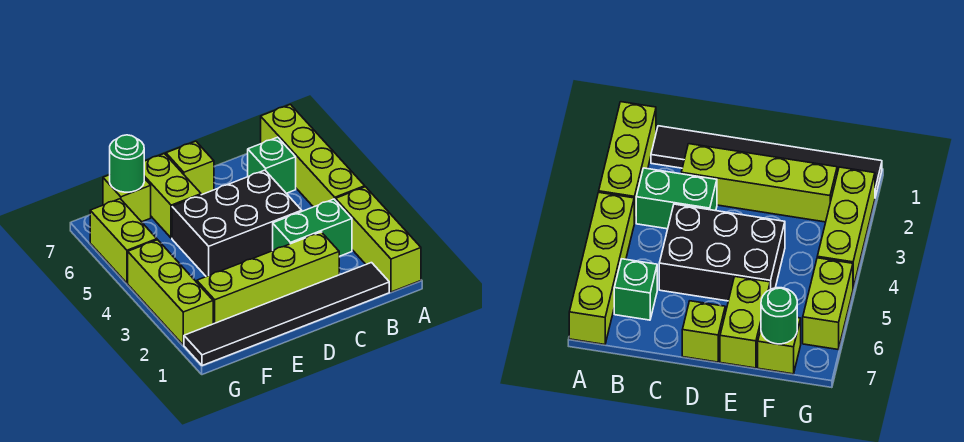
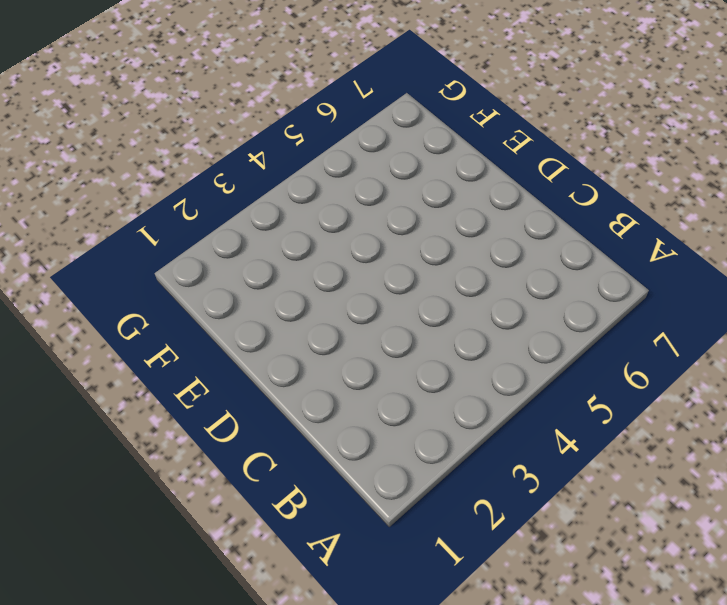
none -> lime brick A1:A3 level 1
none -> lime brick A4:A7 level 1
none -> black tile B1:G1 level 1

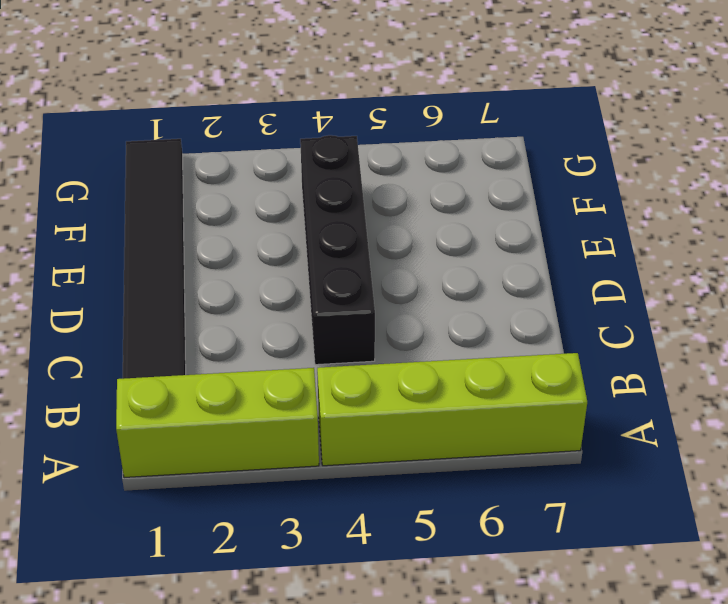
black brick C4:F4 level 1 -> black brick C4:E5 level 1
none -> green brick B3:C3 level 1
none -> green brick B6 level 1
none -> lime brick C2:F2 level 1

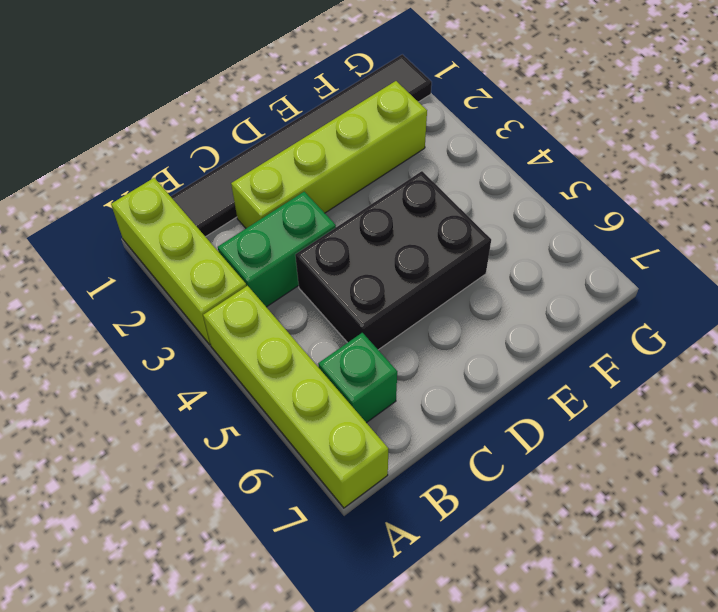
none -> lime brick D7 level 1
none -> lime brick E6:E7 level 1
none -> lime brick F7 level 1

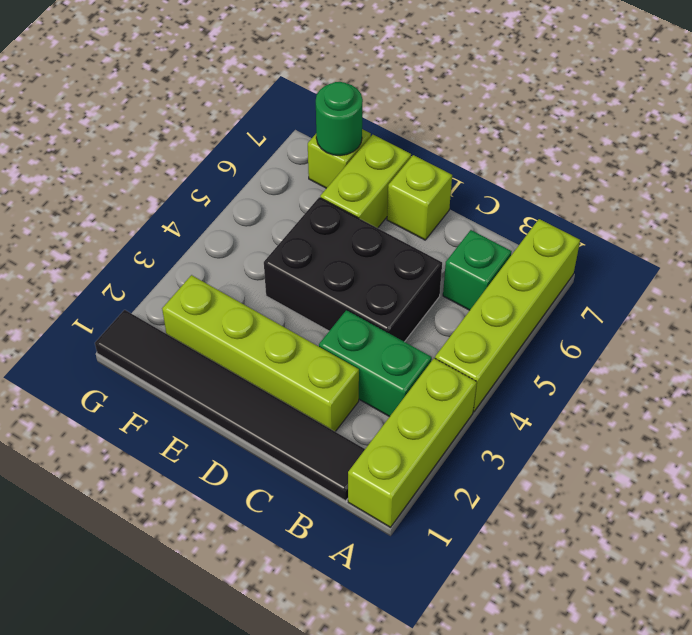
none -> lime brick G2:G4 level 1
none -> lime brick G5:G6 level 1

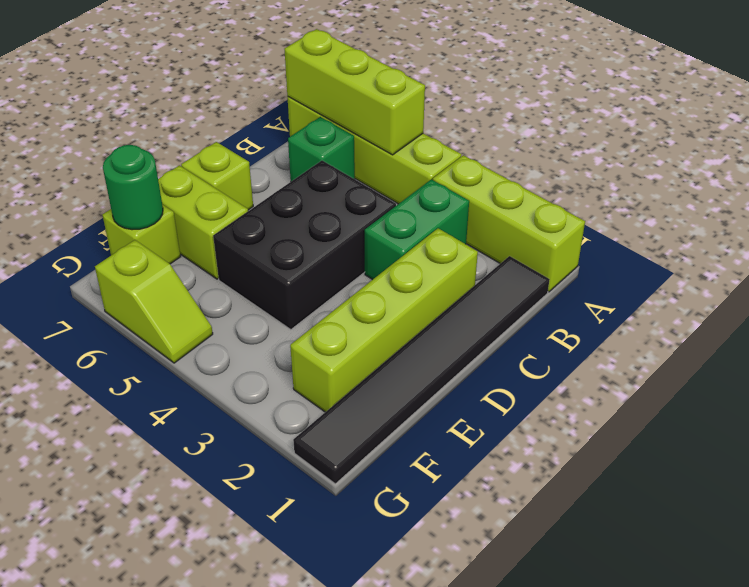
lime brick A5:A7 level 2 -> lime brick G2:G4 level 1
lime slope G5:G6 level 1 top 6 -> lime brick G5:G6 level 1

